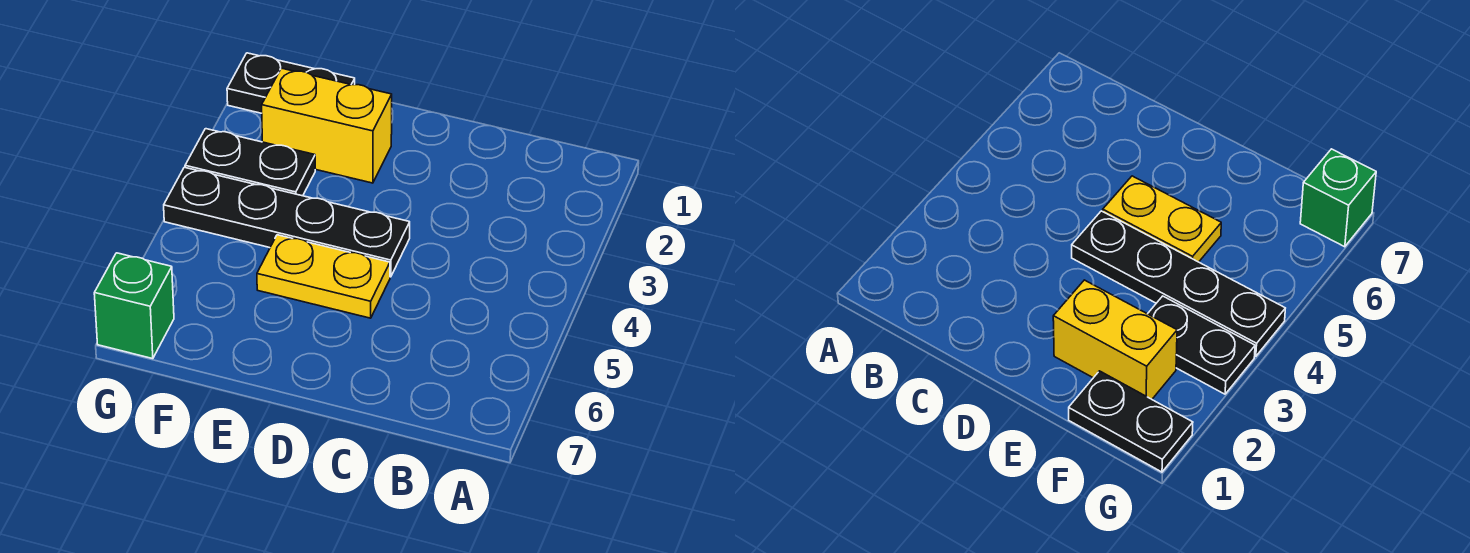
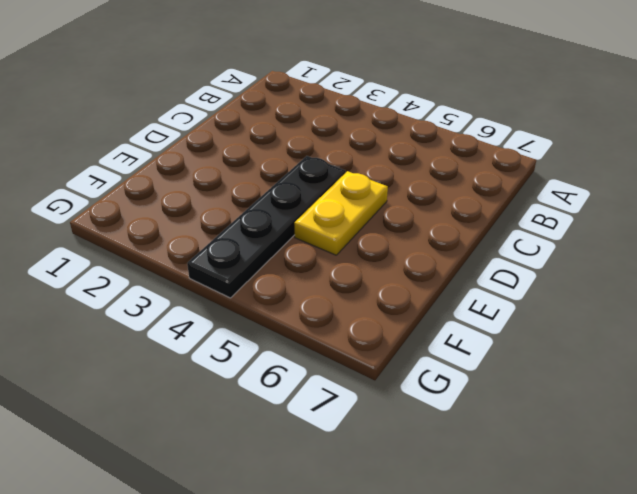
none -> yellow brick E2:F2 level 1
none -> black plate F1:G1 level 1

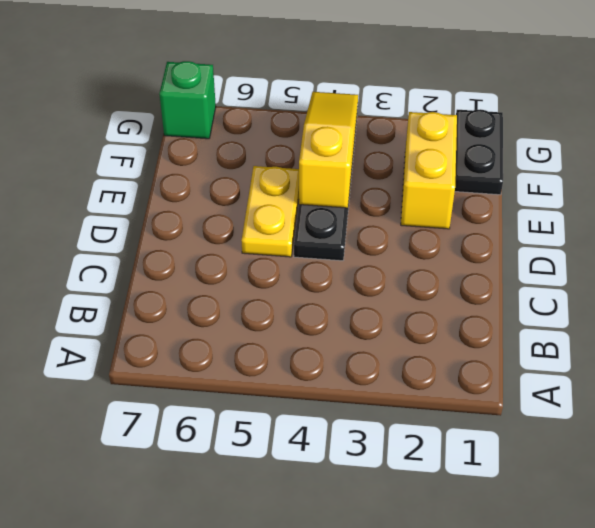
yellow slope E4:G4 level 2 top E -> none
none -> black plate F3:G3 level 1

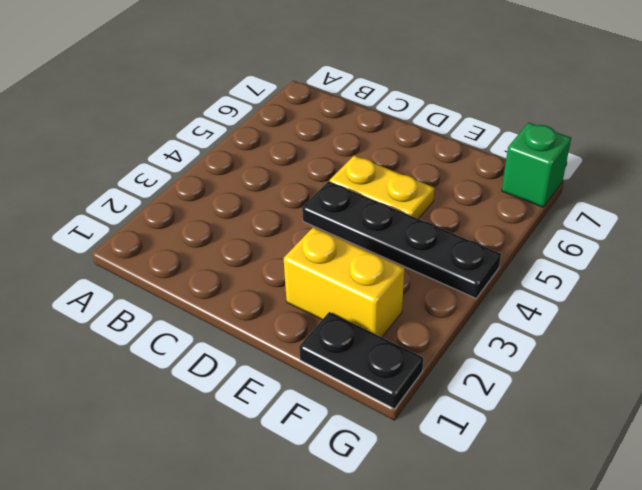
none -> black plate F3:G3 level 1

